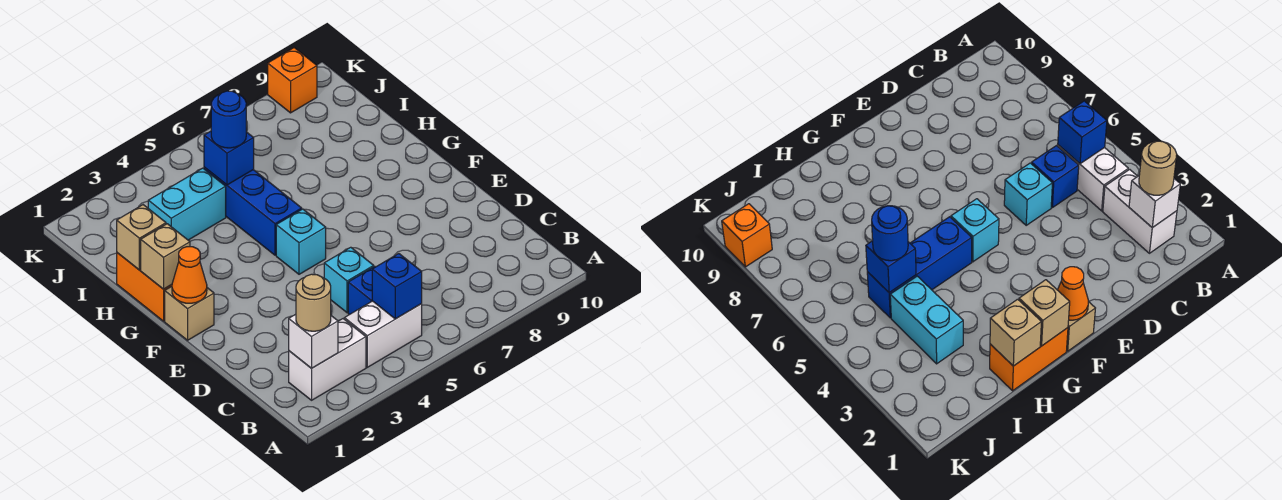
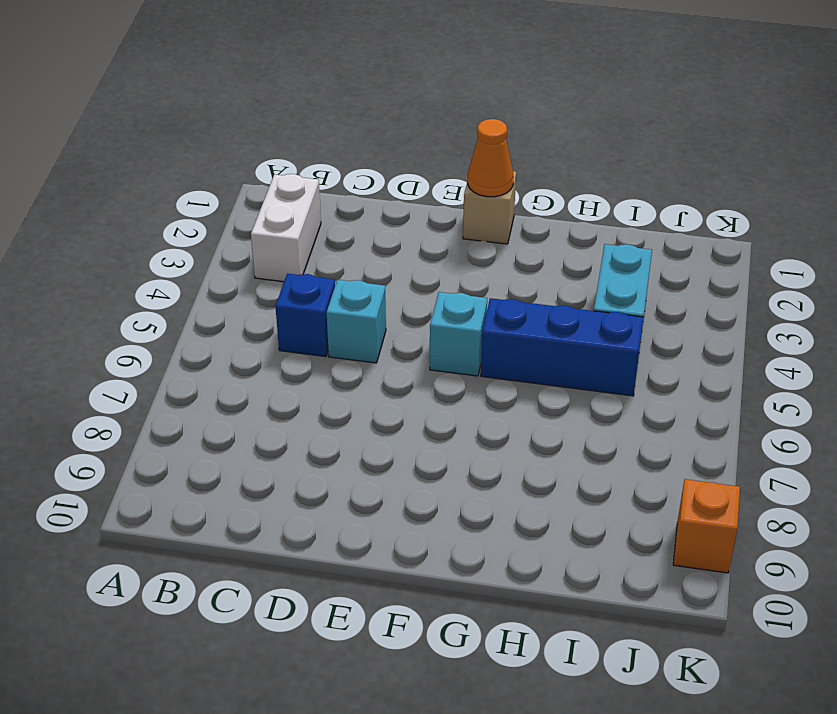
none -> white brick B4:B5 level 1
none -> orange brick G1:H1 level 1
none -> white brick B2 level 2

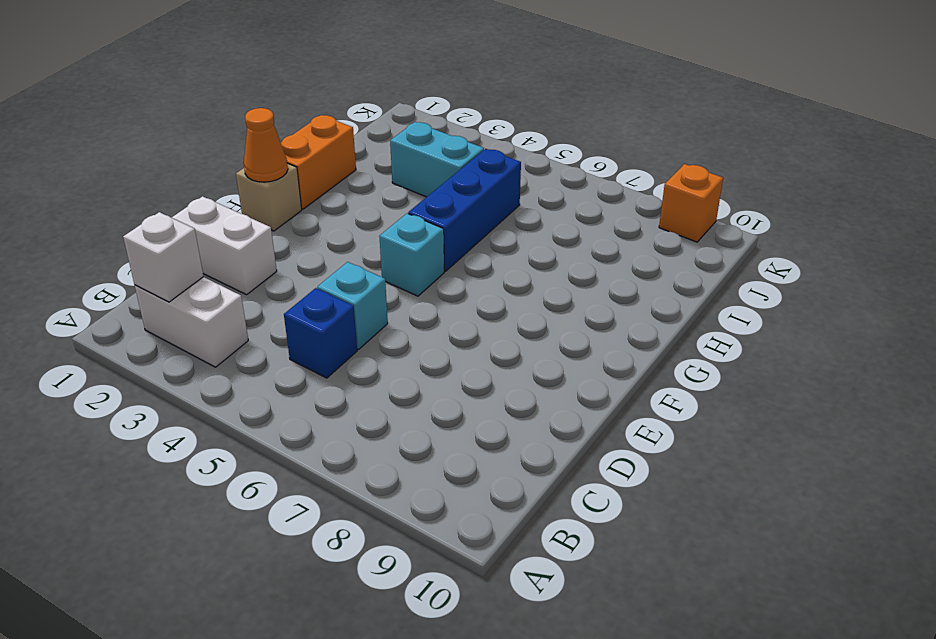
white brick D1:D2 level 1 -> white brick B4:B5 level 1
none -> blue brick B5 level 2
none -> tan brick G1 level 2
none -> tan brick H1 level 2

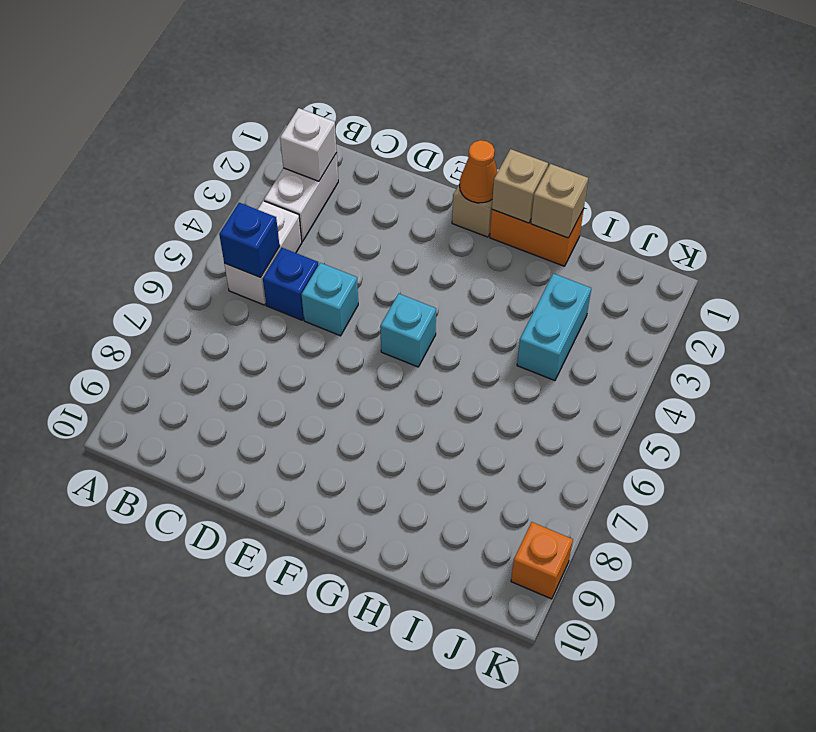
none -> blue brick G5:I5 level 1
none -> blue brick I5 level 2
none -> tan round brick B2 level 3

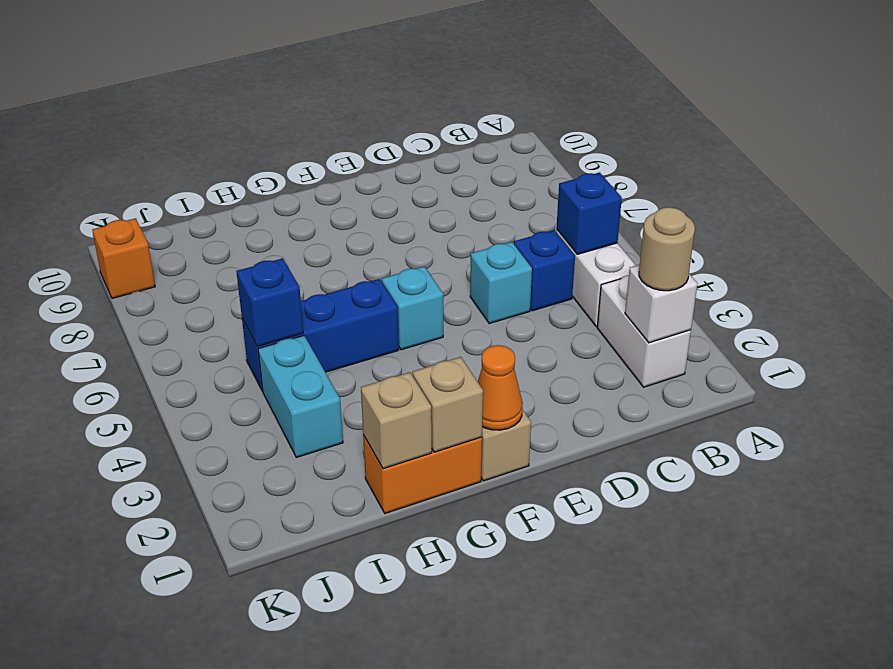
none -> blue round brick I5 level 3

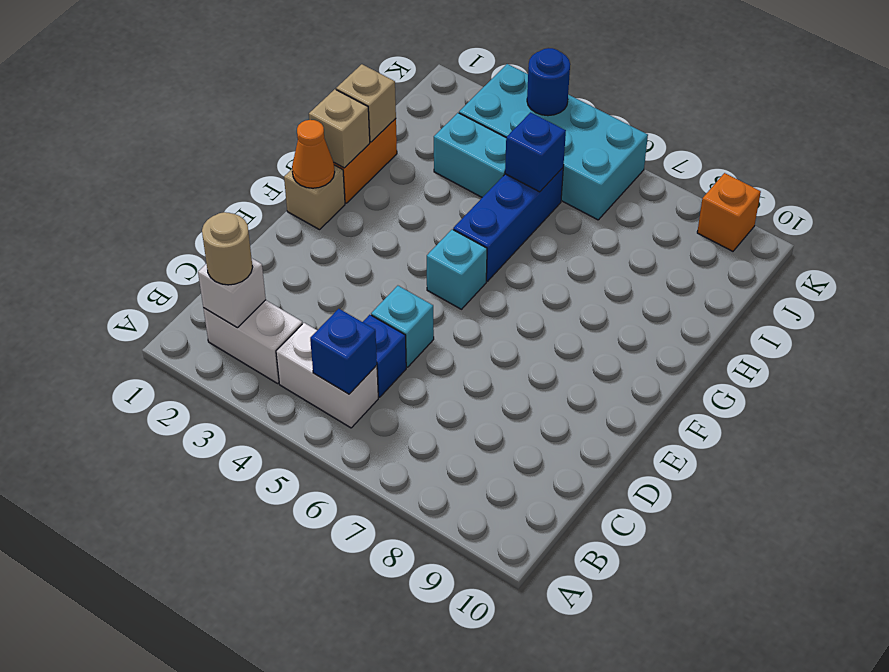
cyan brick J3:K6 level 1 -> none
blue round brick K4 level 2 -> blue round brick I5 level 3

